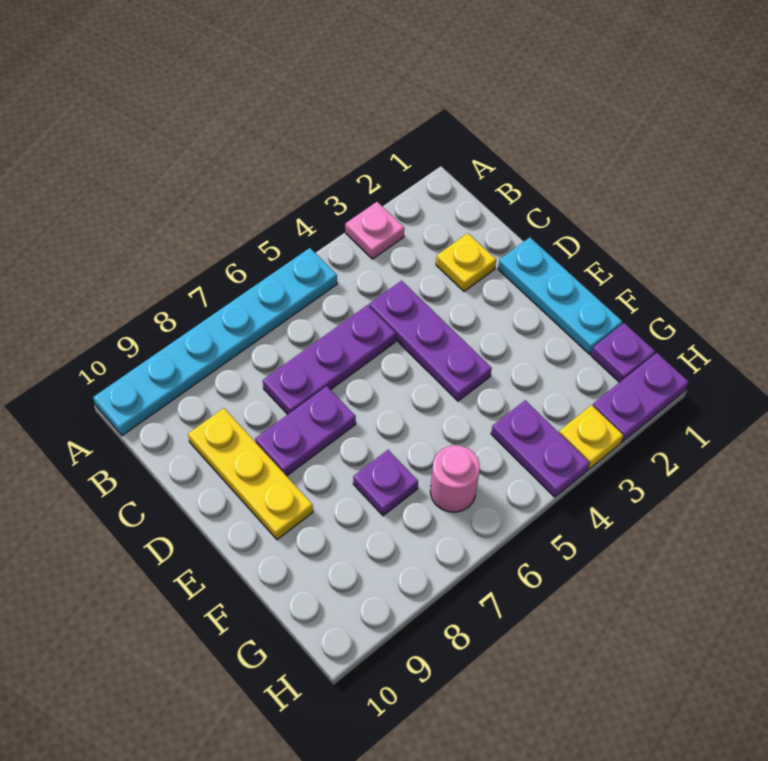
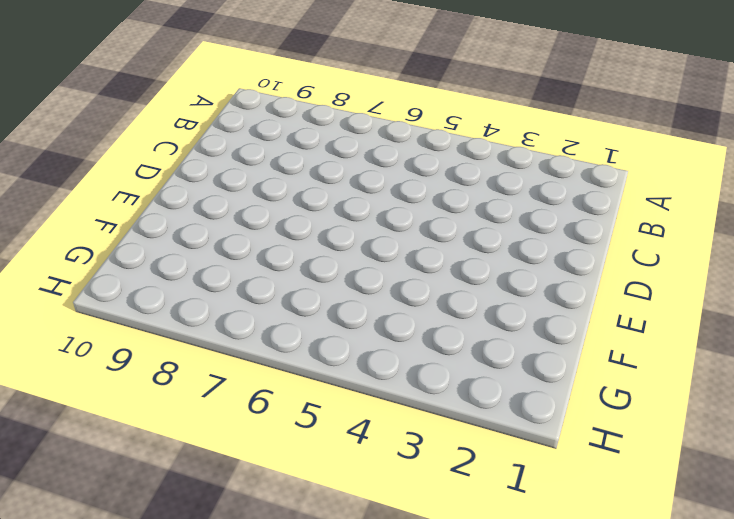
none -> pink plate A3 level 1
none -> cyan plate A5:A10 level 1
none -> yellow plate C2 level 1

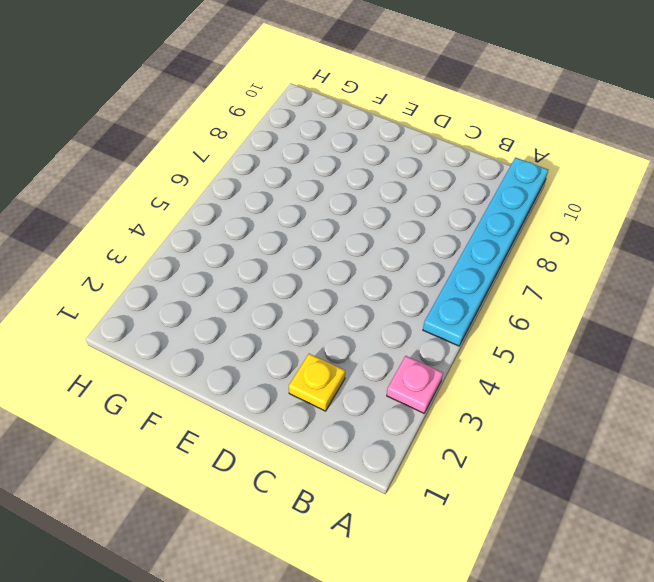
none -> purple plate C4:E4 level 1
none -> purple plate C5:C7 level 1
none -> yellow plate C9:E9 level 1

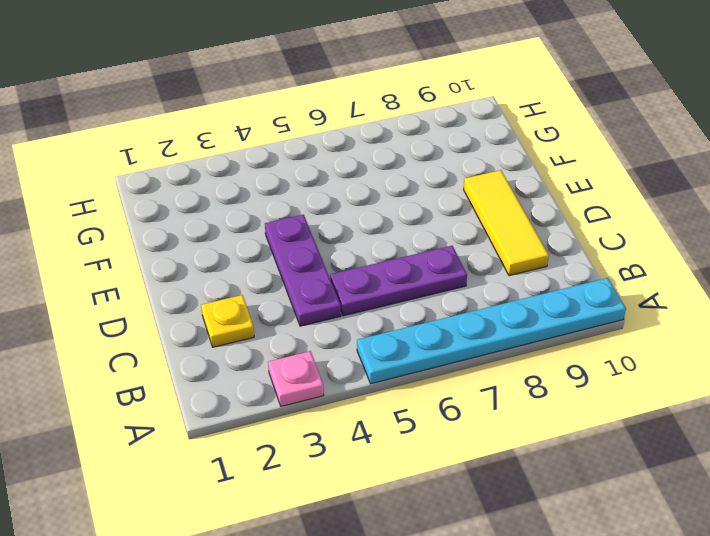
yellow tile C9:E9 level 1 -> yellow plate C9:E9 level 1
none -> cyan plate D1:F1 level 1
none -> purple plate D7:D8 level 1
none -> purple plate F7 level 1

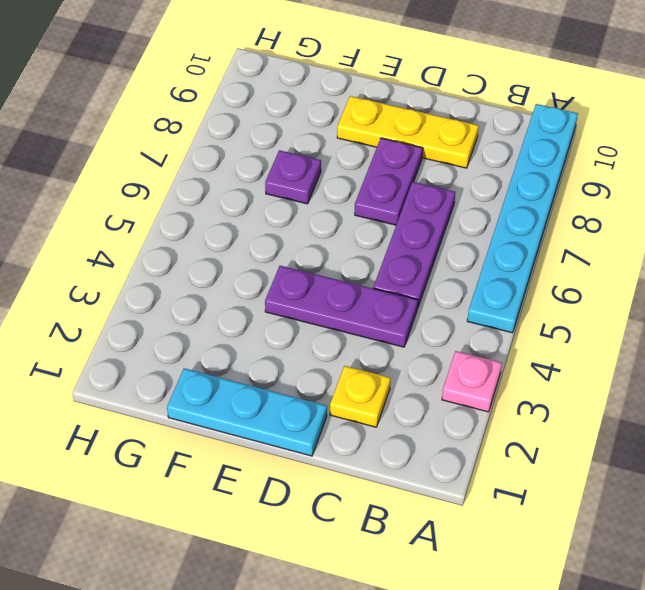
none -> purple plate G1 level 1
none -> purple plate G4:H4 level 1
none -> pink round brick G6 level 1

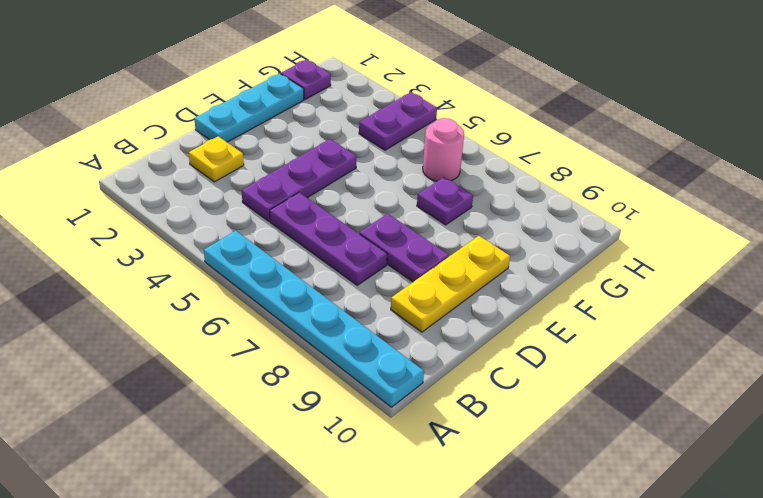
none -> pink plate A3 level 1
none -> purple plate H1:H2 level 1
none -> yellow plate H3 level 1

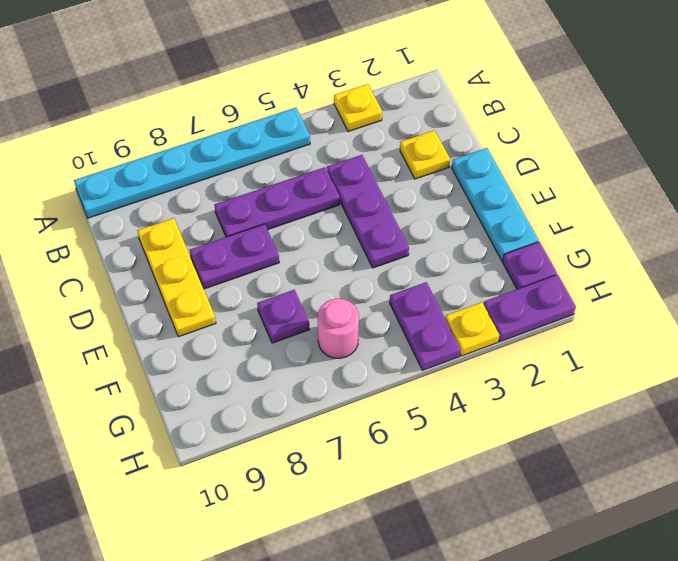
yellow plate A3 level 1 -> pink plate A3 level 1

